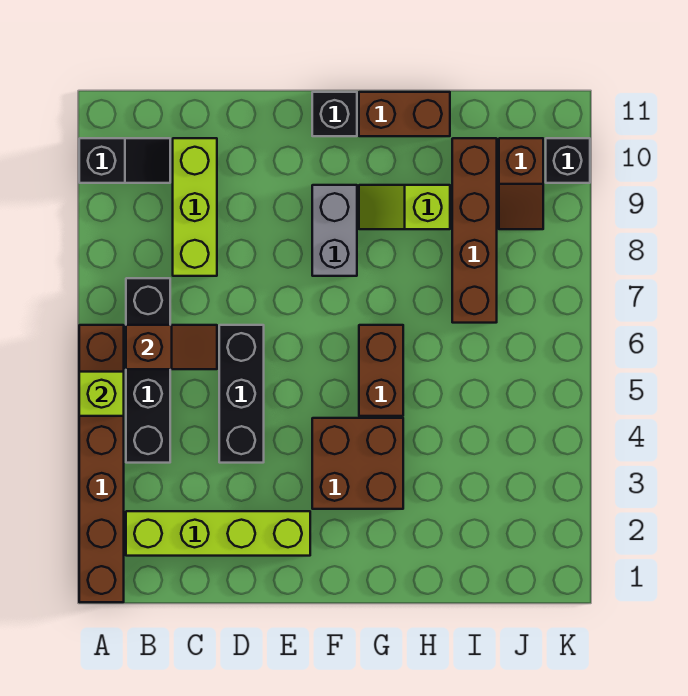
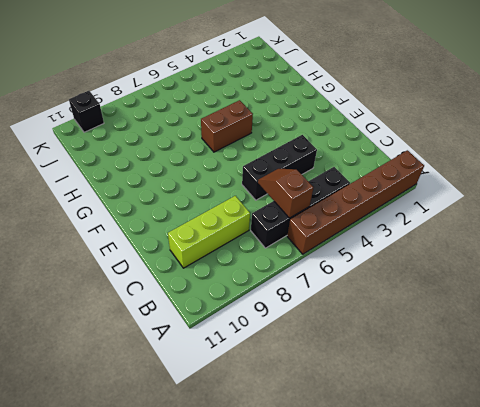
none -> black slope A10:B10 level 1 top A
none -> lime brick B2:E2 level 1
none -> brown brick F3:G4 level 1

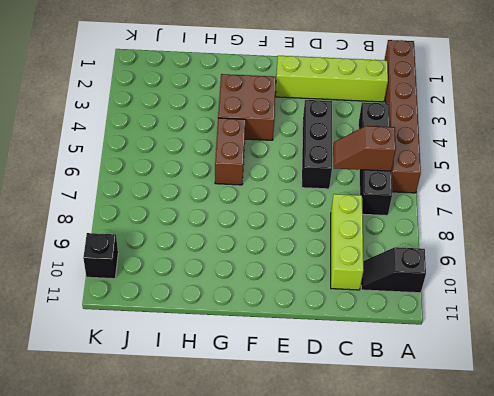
none -> grey brick F8:F9 level 1
none -> black brick F11 level 1
none -> lime slope G9:H9 level 1 top H

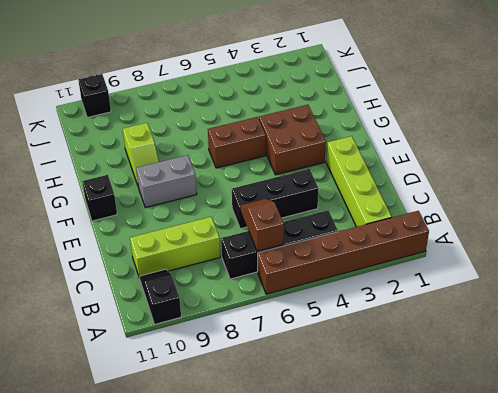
none -> brown brick G11:H11 level 1
none -> brown brick I7:I10 level 1
none -> brown slope J9:J10 level 1 top 10

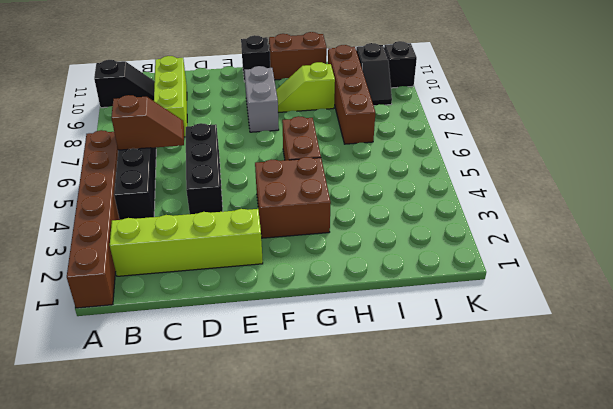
black slope J9:J10 level 1 top 10 -> brown slope J9:J10 level 1 top 10
none -> lime brick A5 level 2

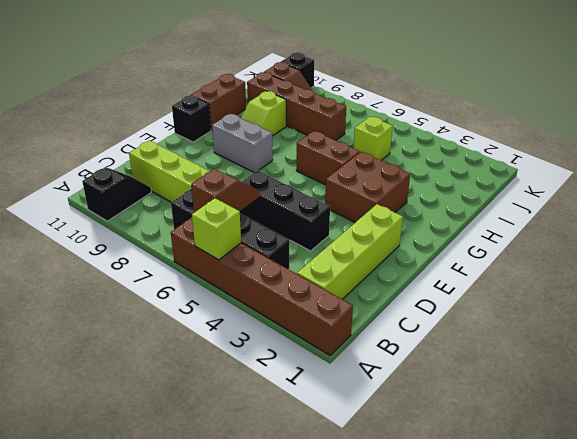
lime brick I5 level 1 -> none

